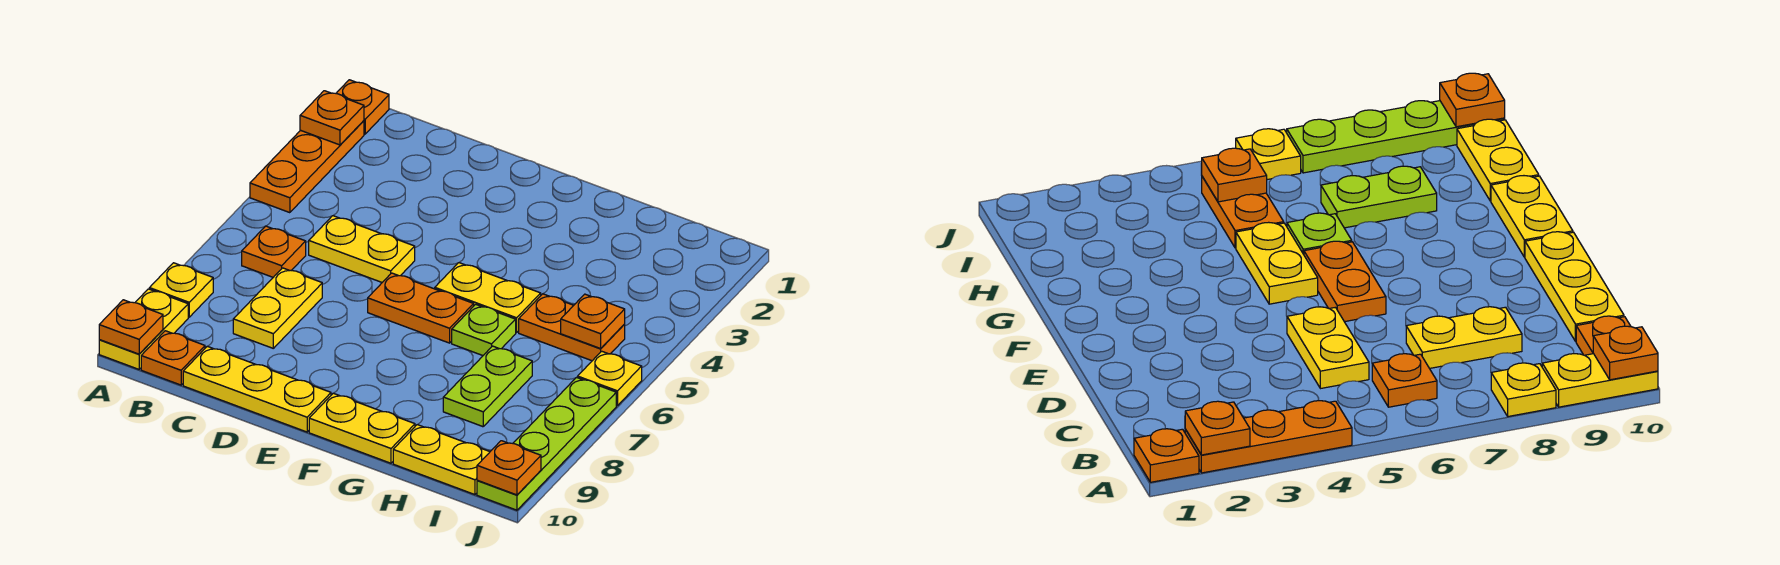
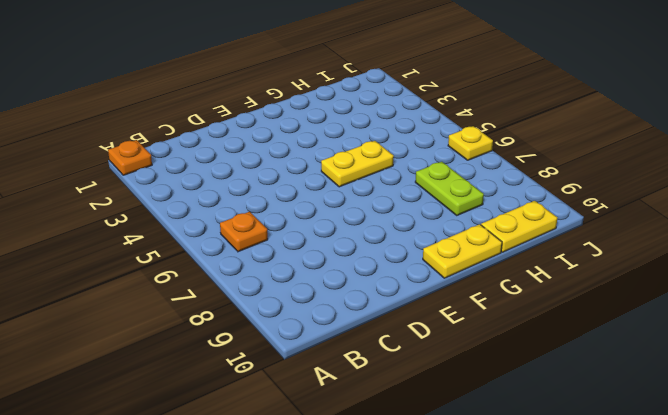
none -> orange plate A2:A4 level 1
none -> yellow plate A8 level 1
none -> yellow plate A9:A10 level 1

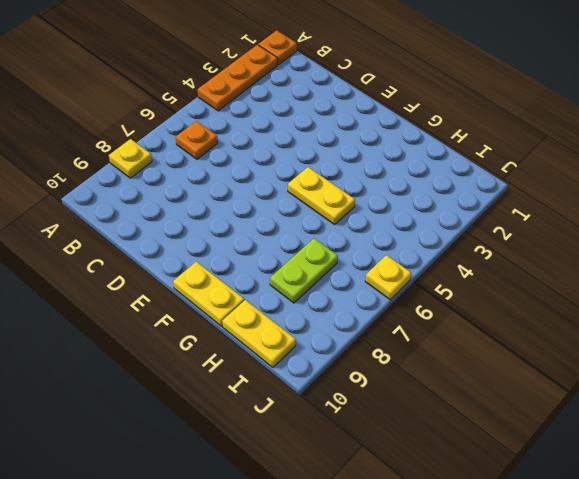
none -> yellow plate A9:A10 level 1
none -> orange plate B10 level 1
none -> yellow plate C5:D5 level 1

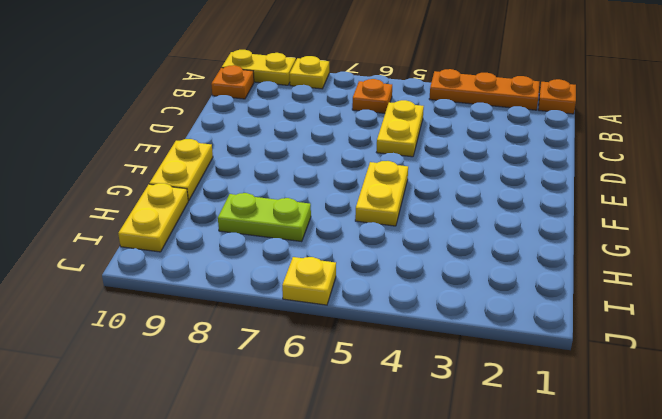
none -> yellow plate C7:C8 level 1
none -> yellow plate C10:E10 level 1
none -> orange plate E6:F6 level 1

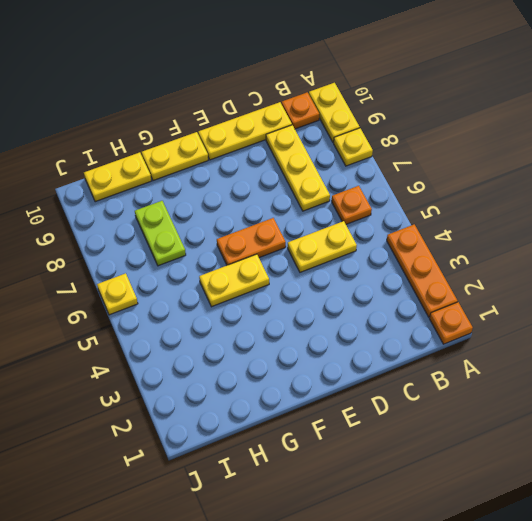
yellow plate C7:C9 level 1 -> yellow plate C7:C8 level 1
none -> lime plate G6 level 1
none -> orange plate H5:I5 level 1
none -> lime plate J7:J10 level 1

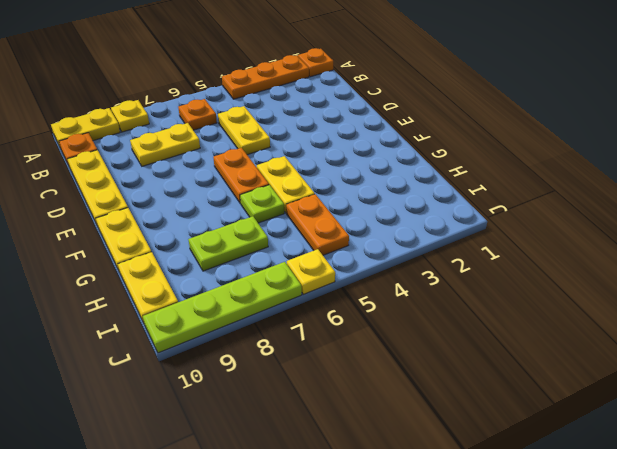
none -> orange plate A2 level 2
none -> orange plate A10 level 2
none -> orange plate I5 level 2

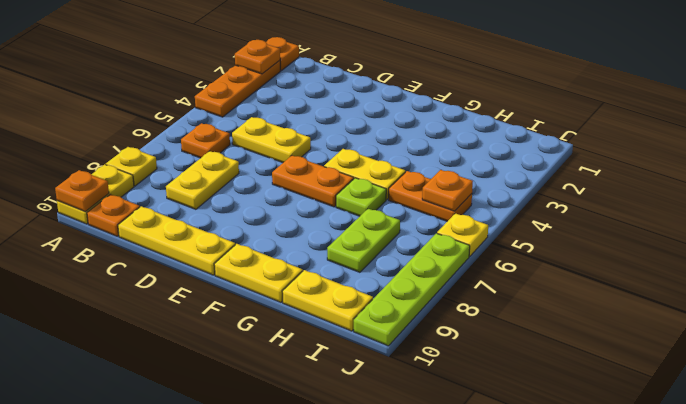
none -> orange plate J10 level 2

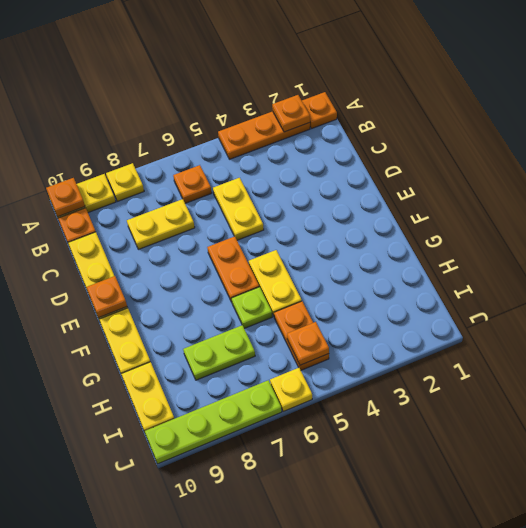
orange plate E10 level 2 -> orange plate J10 level 2

